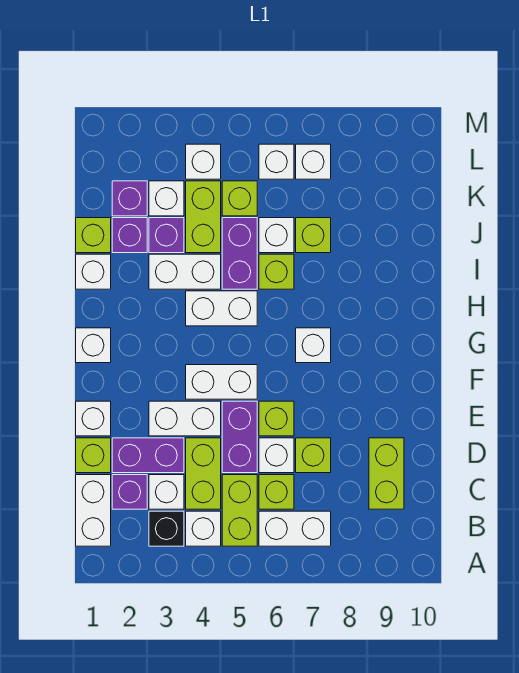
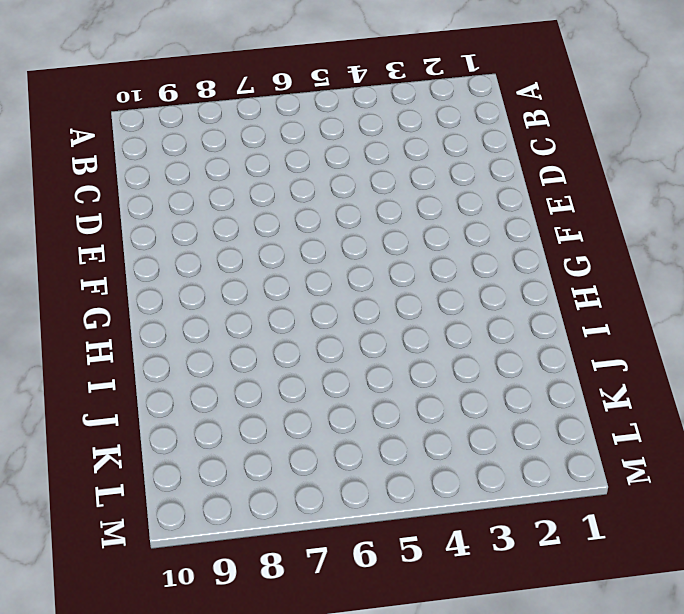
none -> white brick B1:C1 level 1
none -> black brick B3 level 1
none -> white brick B4 level 1
none -> lime brick B5:C5 level 1

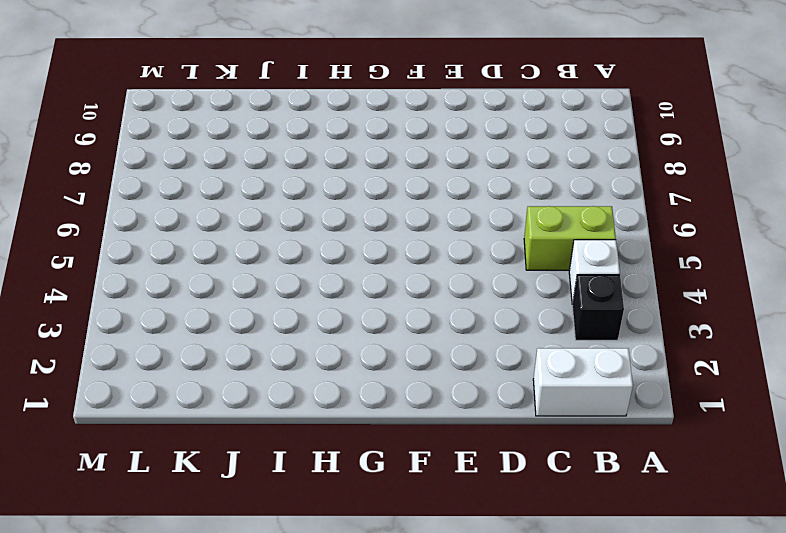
none -> white brick B6:B7 level 1
none -> purple brick C2 level 1
none -> white brick C3 level 1
none -> lime brick C4:D4 level 1

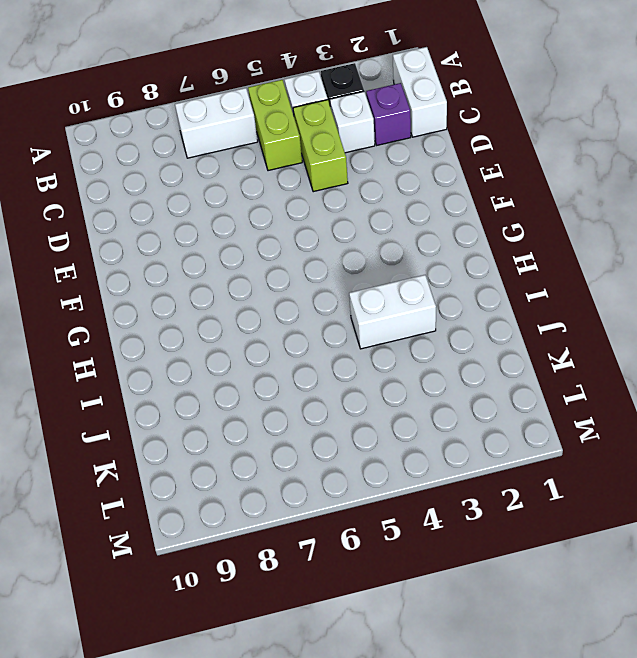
none -> lime brick C6 level 1
none -> lime brick C9:D9 level 1
none -> lime brick D1 level 1
none -> purple brick D2:D3 level 1

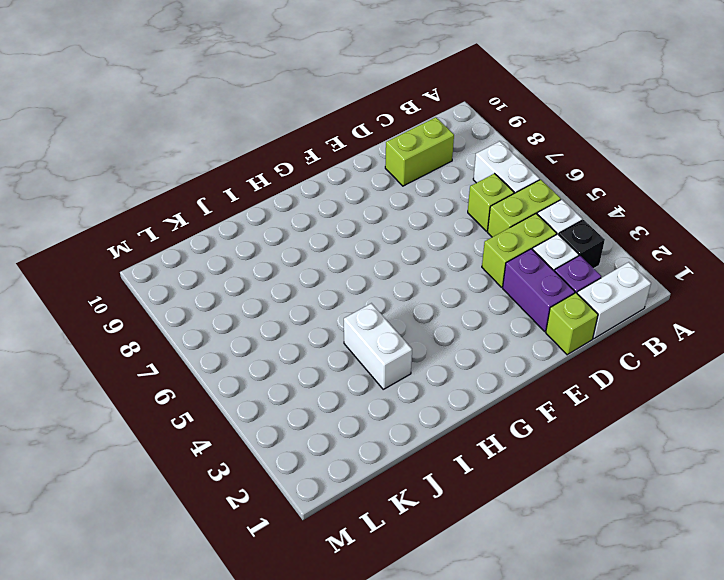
none -> purple brick D5:E5 level 1
none -> white brick D6 level 1
none -> lime brick D7 level 1
none -> white brick E1 level 1

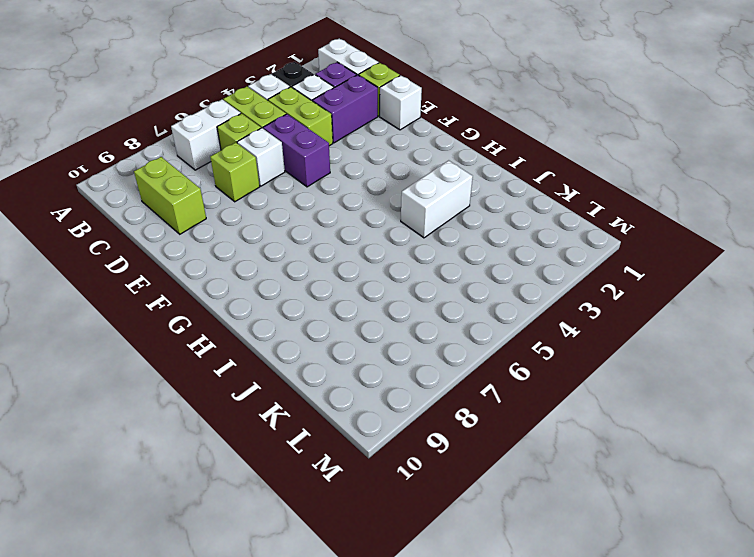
none -> white brick E3:E4 level 1
none -> lime brick E6 level 1
none -> white brick F4:F5 level 1
none -> white brick G1 level 1

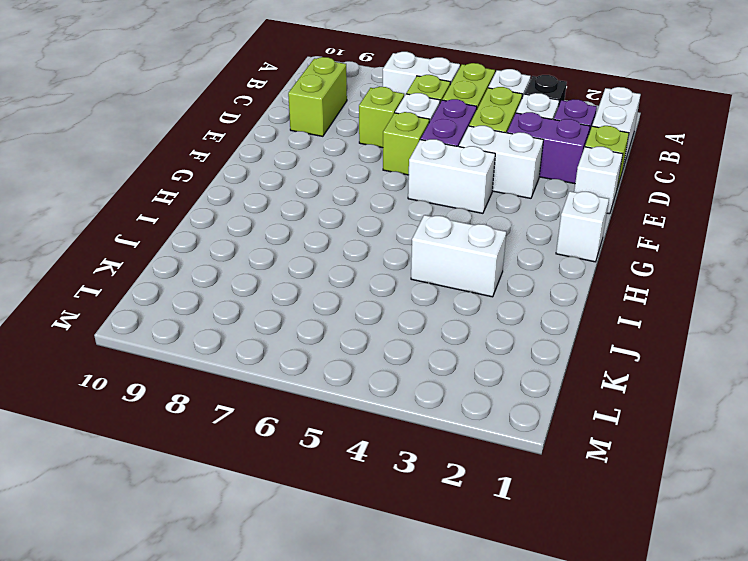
none -> white brick G7 level 1
none -> white brick H4:H5 level 1
none -> white brick I1 level 1
none -> purple brick I5:J5 level 1

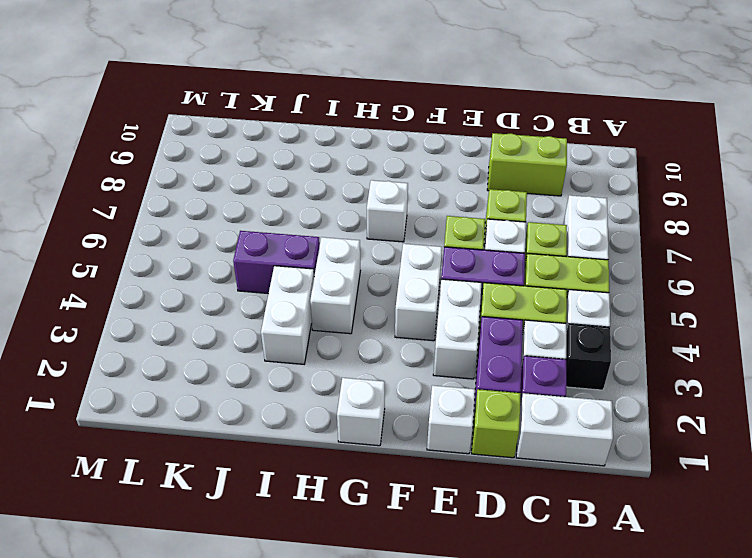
none -> white brick I1 level 1
none -> lime brick I6 level 1
none -> lime brick J1 level 1
none -> purple brick J2 level 1

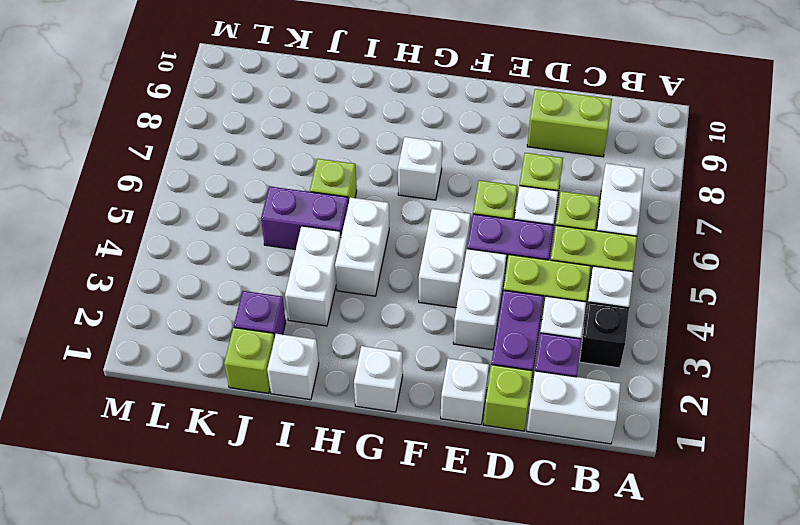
none -> purple brick J3 level 1
none -> lime brick J4:K4 level 1
none -> white brick J6 level 1
none -> lime brick J7 level 1

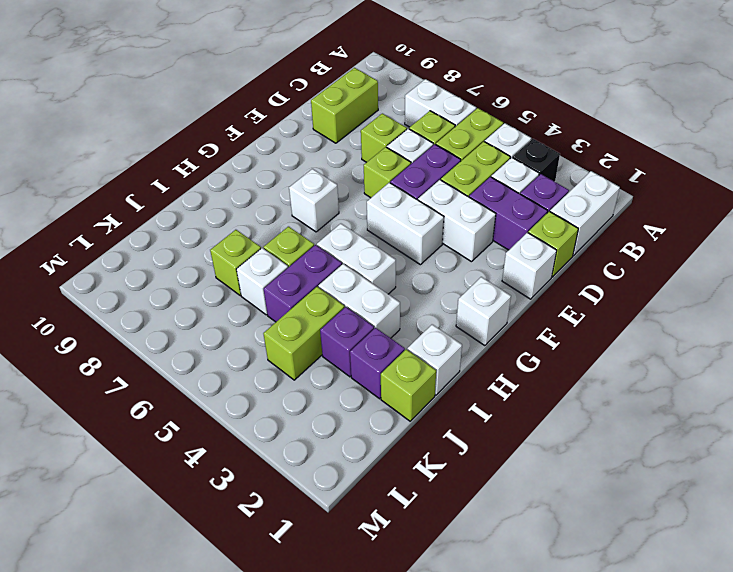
none -> purple brick K2 level 1
none -> white brick K3 level 1
none -> lime brick K5 level 1
none -> white brick L4 level 1

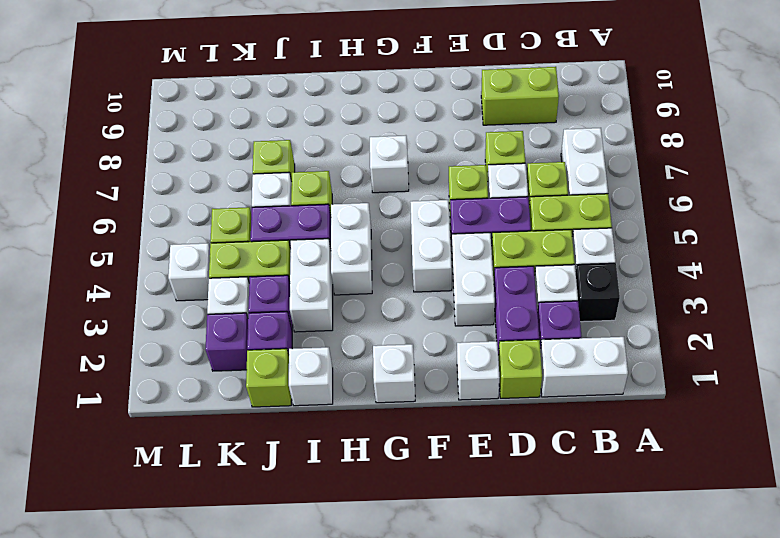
none -> white brick L6 level 1
none -> white brick L7 level 1

